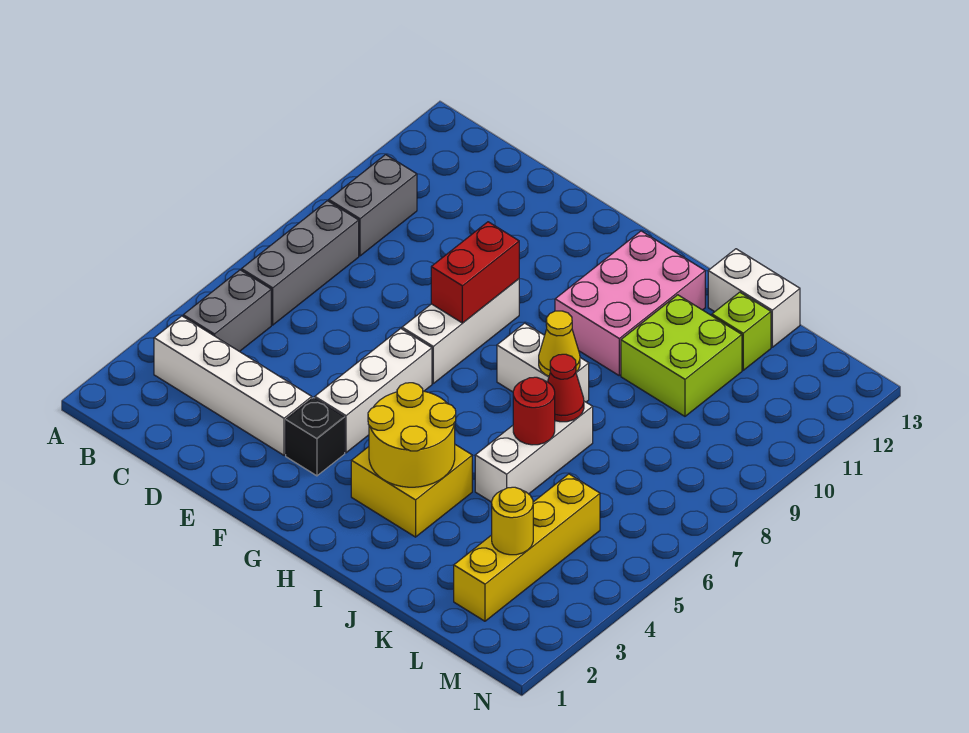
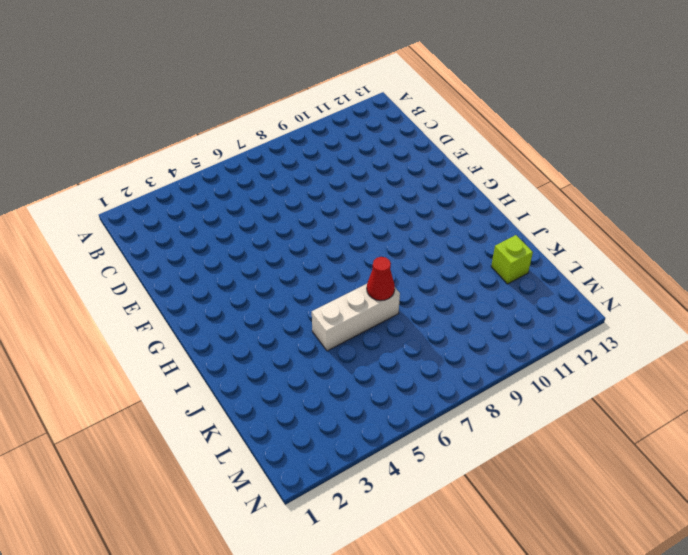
none -> white brick B3:E3 level 1
none -> grey brick B4:B5 level 1
none -> grey brick B6:B8 level 1

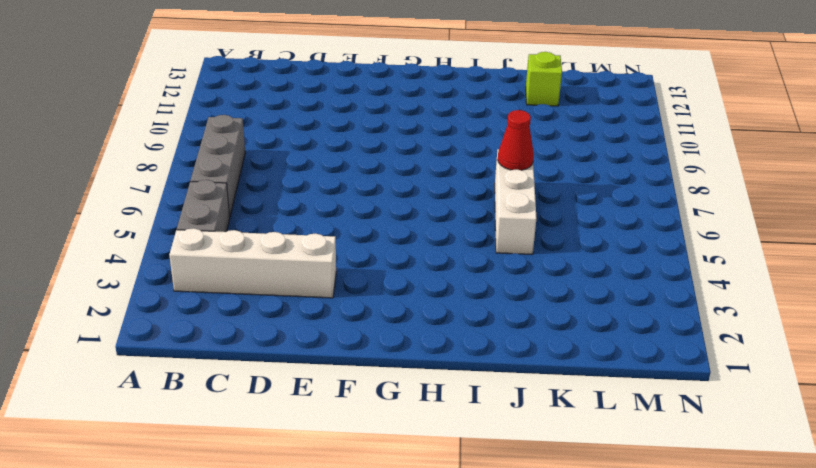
none -> grey brick B9:B10 level 1
none -> black brick F3 level 1
none -> white brick F4:F6 level 1

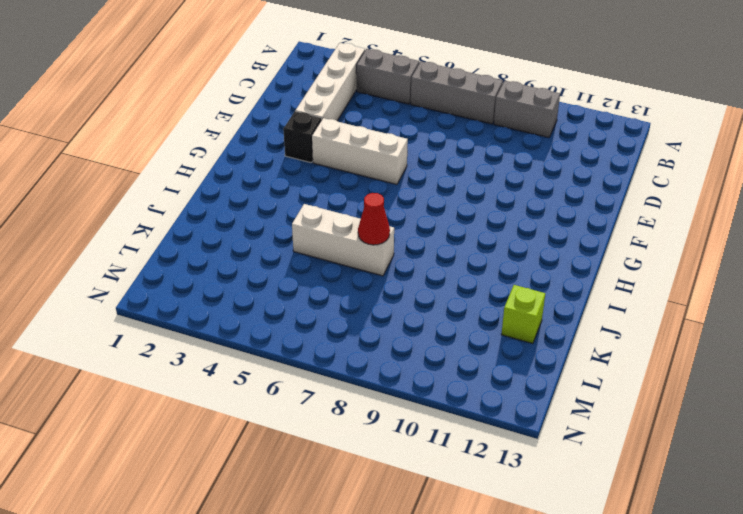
none -> white brick F7:F9 level 1
none -> yellow brick H3:I4 level 1
none -> white brick H8:I8 level 1

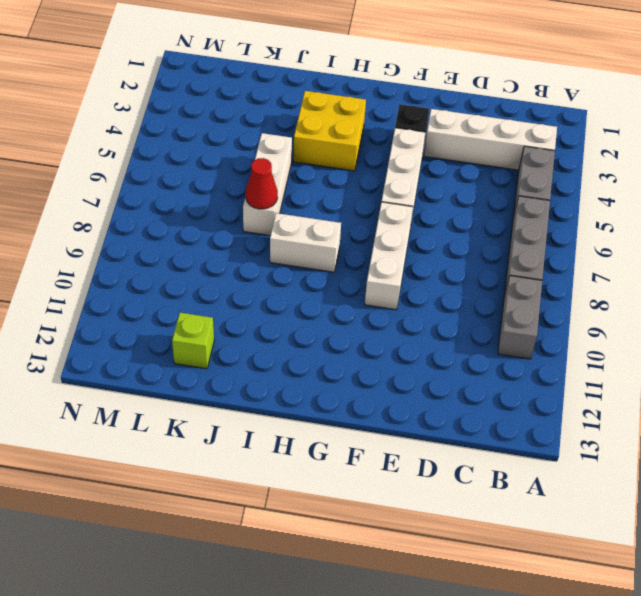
none -> pink brick H10:I12 level 1
none -> lime brick J10:K11 level 1
none -> white brick J13:K13 level 1

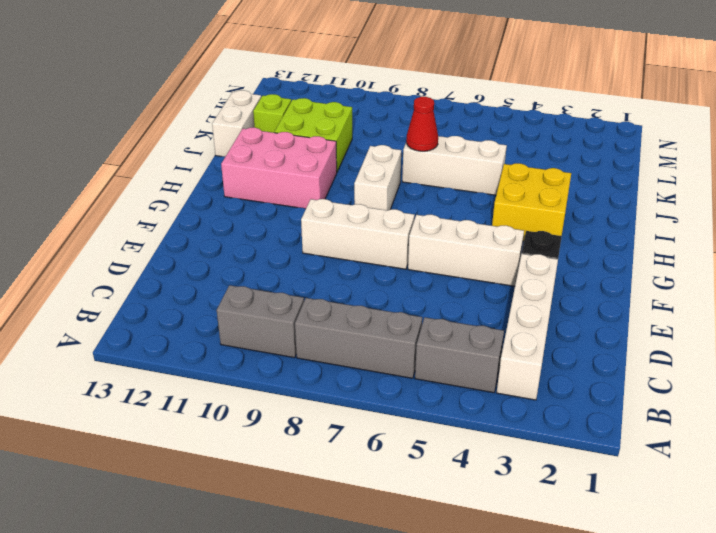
none -> yellow brick L2:L5 level 1
none -> red brick F8:F9 level 2
none -> yellow round brick H3:I4 level 2

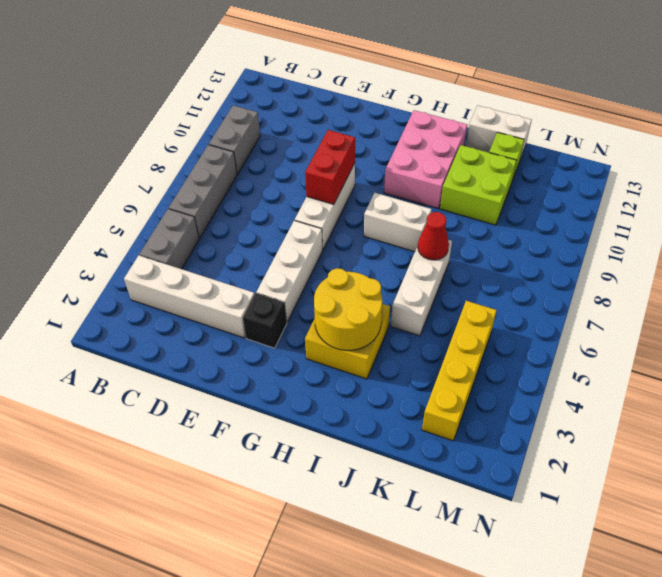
none -> yellow cone I8 level 2
none -> red round brick J6 level 2
none -> yellow round brick L3 level 2

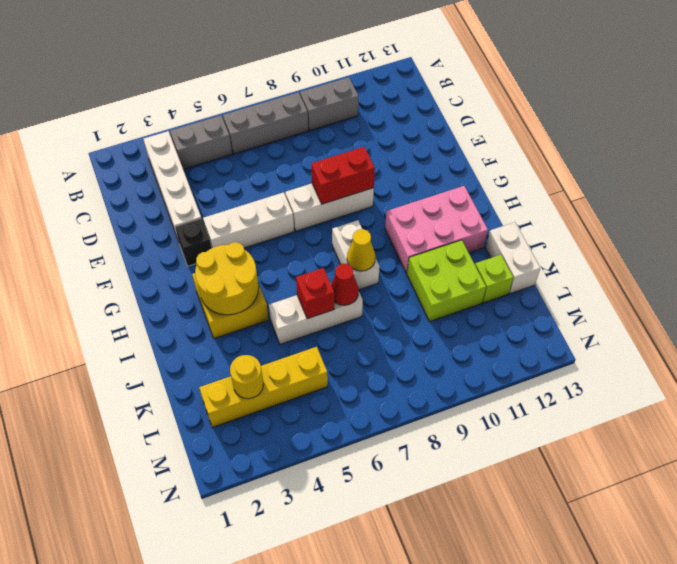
red brick J6 level 2 -> red round brick J6 level 2

